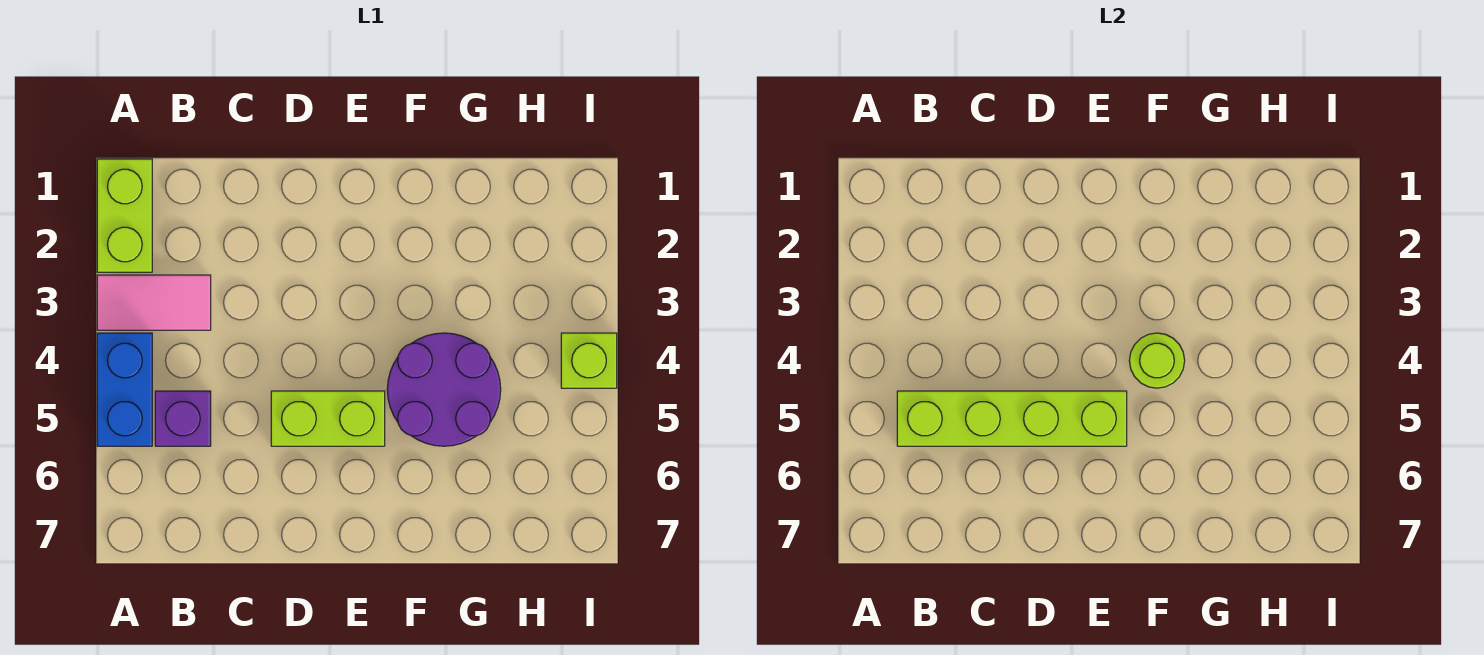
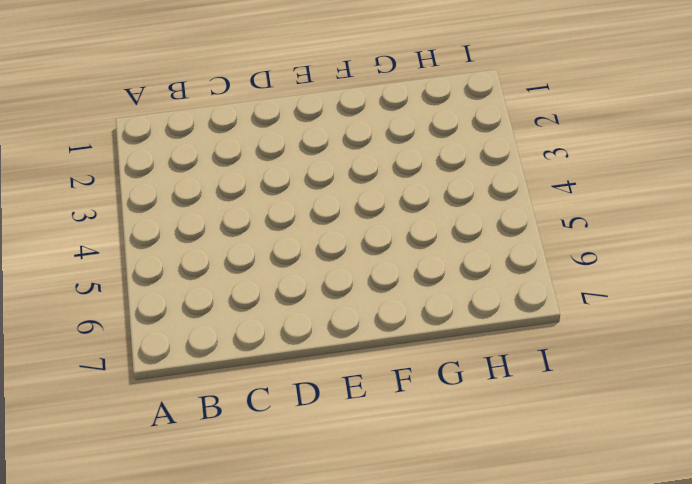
none -> lime brick A1:A2 level 1
none -> pink tile A3:B3 level 1

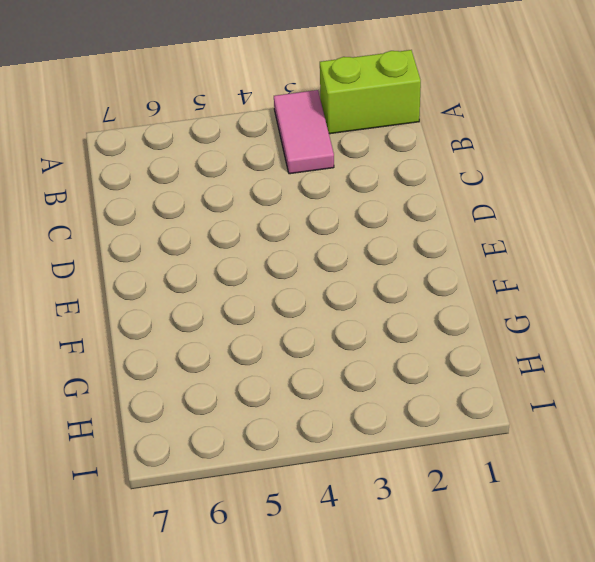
none -> blue brick A4:A5 level 1
none -> purple brick B5 level 1

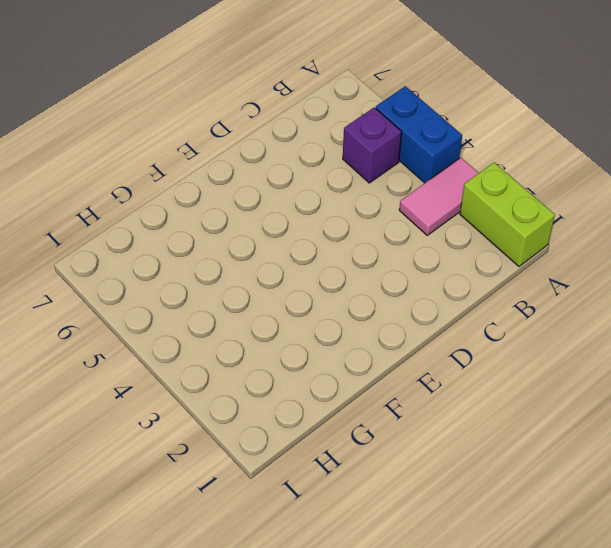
none -> lime brick D5:E5 level 1
none -> purple round brick F4:G5 level 1

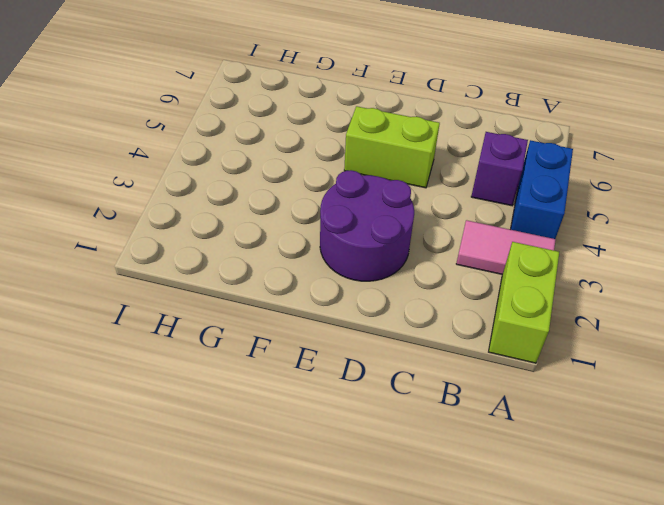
purple round brick D2:E3 level 1 -> purple round brick F4:G5 level 1
none -> lime brick I4 level 1
none -> lime brick B5:E5 level 2

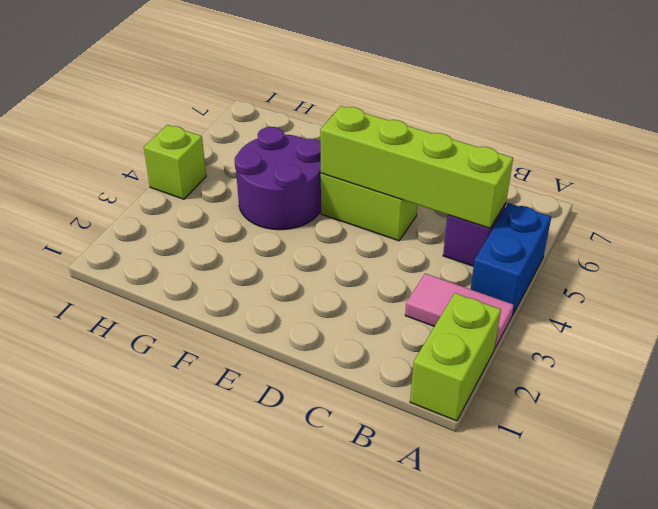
none -> lime round brick F4 level 2

